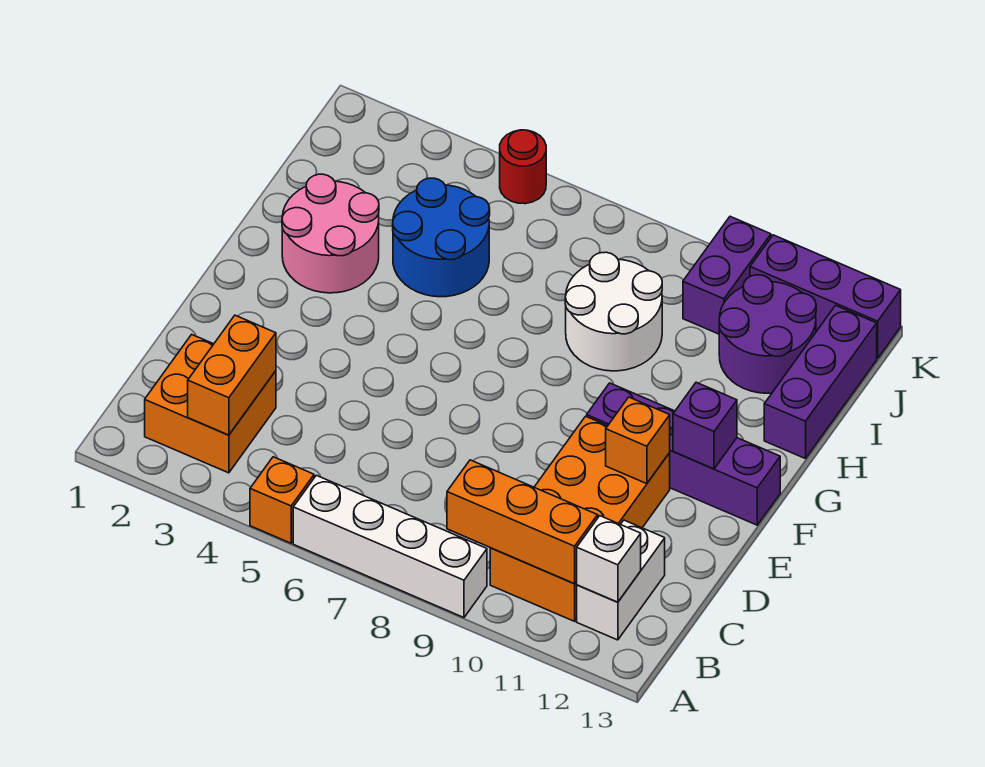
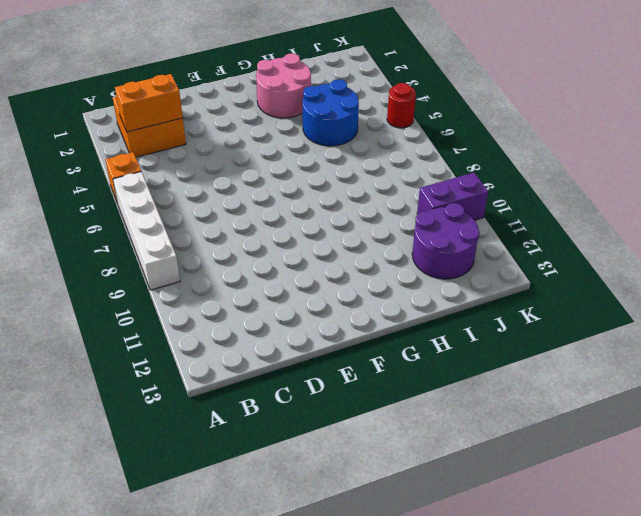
none -> orange brick B10:E11 level 1
none -> white brick B12:C12 level 1
none -> purple brick F10:F13 level 1

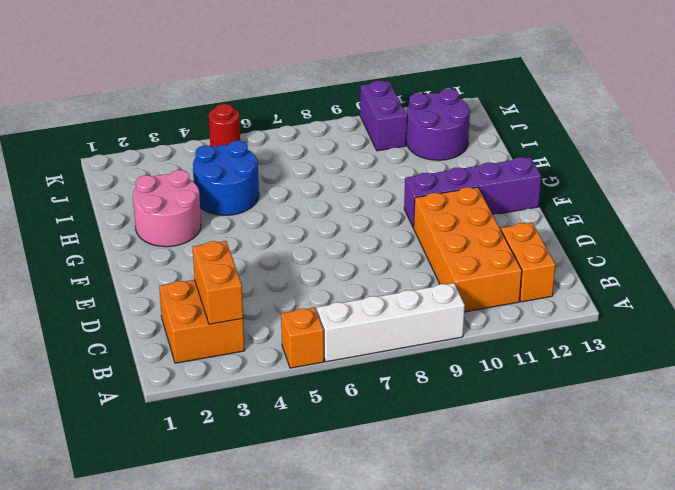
orange brick B12:C12 level 1 -> white brick B12:C12 level 1
none -> white round brick H8:I9 level 1
none -> purple brick H13:J13 level 1
none -> purple brick K11:K13 level 1

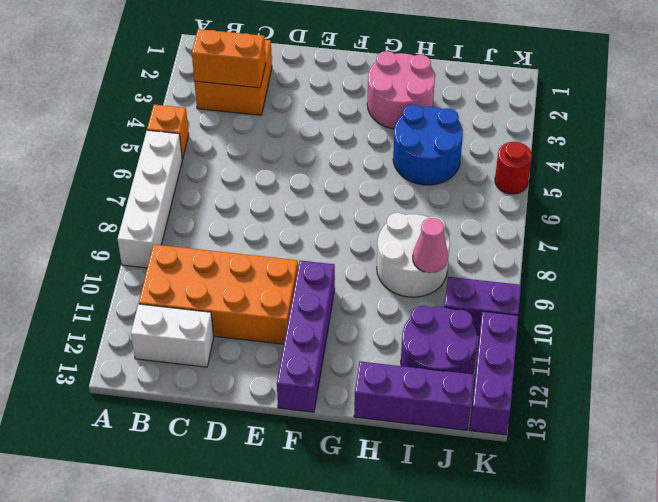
pink cone I9 level 2 -> none
none -> orange brick B9:B11 level 2
none -> white brick B12 level 2
none -> orange brick E11 level 2

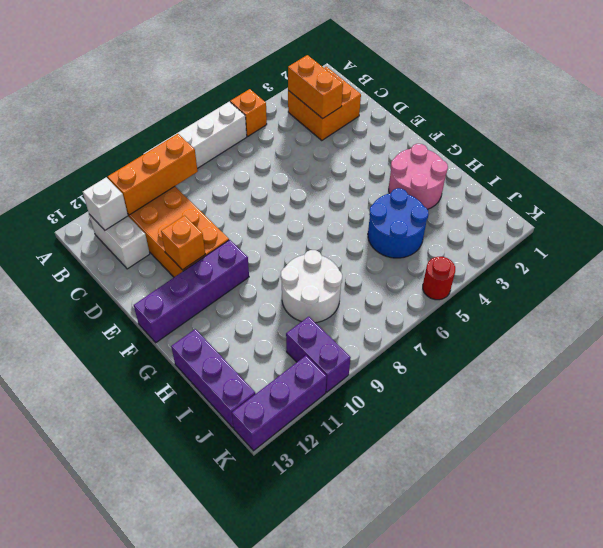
none -> purple round brick I11:J12 level 1
none -> purple brick F12 level 2

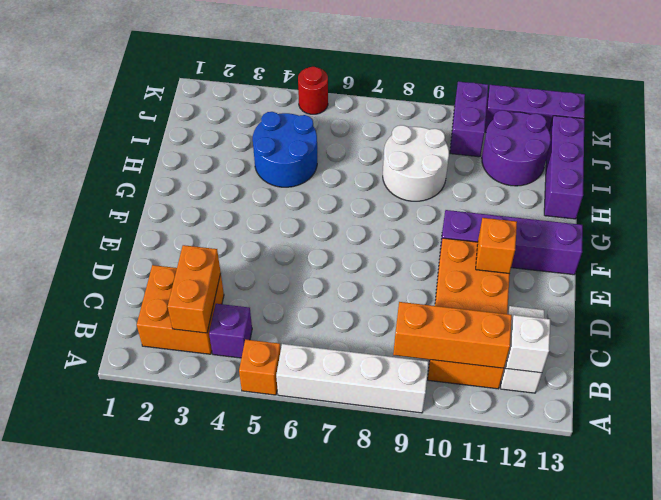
purple brick B4 level 1 -> purple brick F12 level 2
none -> pink round brick G2:H3 level 1

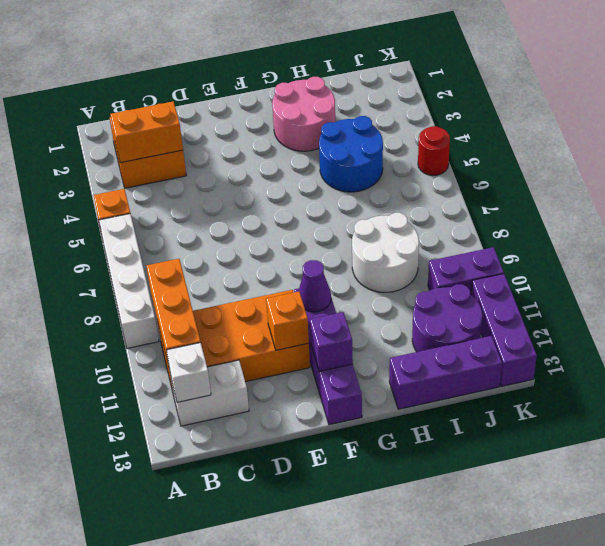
purple cone F10 level 2 -> none

